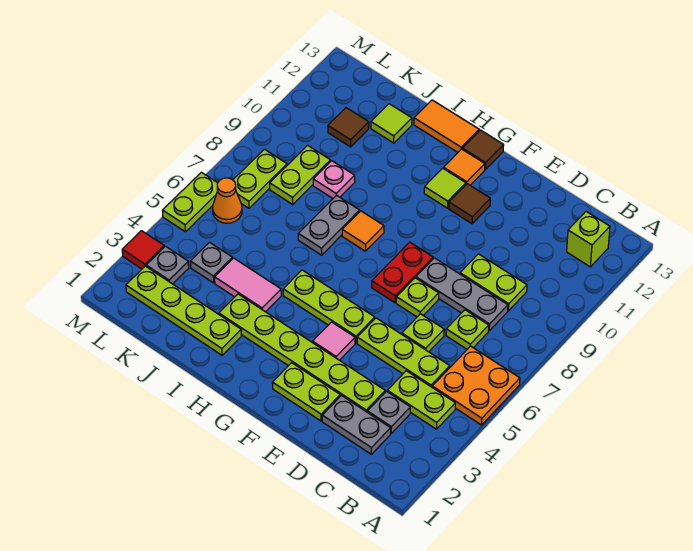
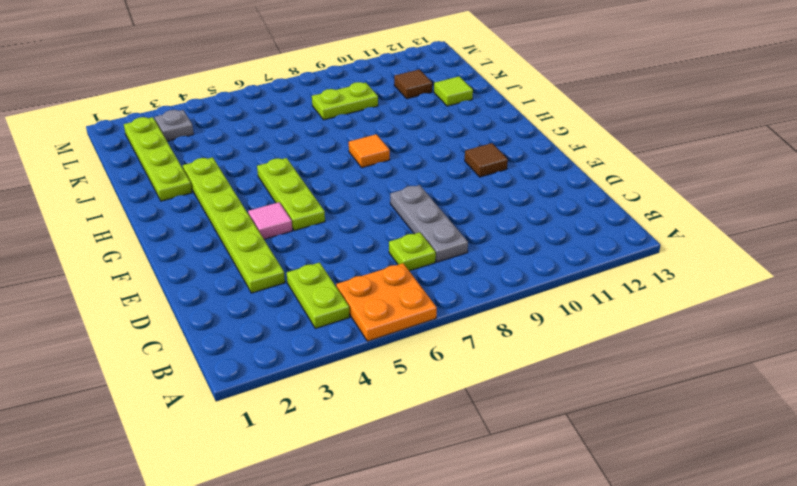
none -> lime brick B12 level 1
none -> grey plate C2:D2 level 1
none -> grey plate C3 level 1
none -> lime plate C5:E5 level 1

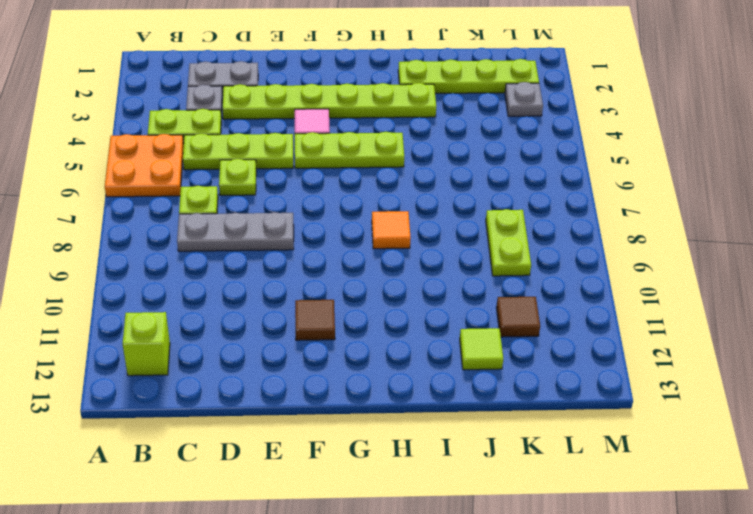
none -> lime plate C9:D9 level 1
none -> lime plate E2:F2 level 1
none -> lime plate E7 level 1
none -> red plate F7:F8 level 1

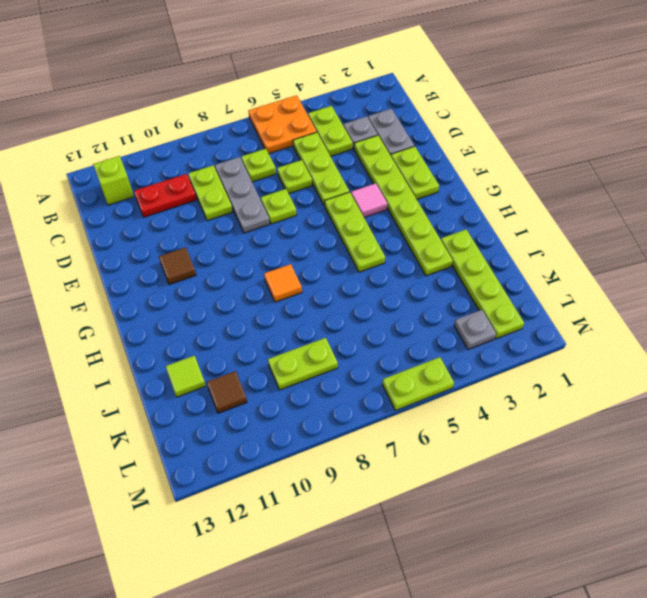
red plate C10:C11 level 1 -> red plate F7:F8 level 1
none -> lime tile G11 level 1
none -> orange tile G12 level 1
none -> brown tile G13 level 1
none -> orange tile H13:I13 level 1

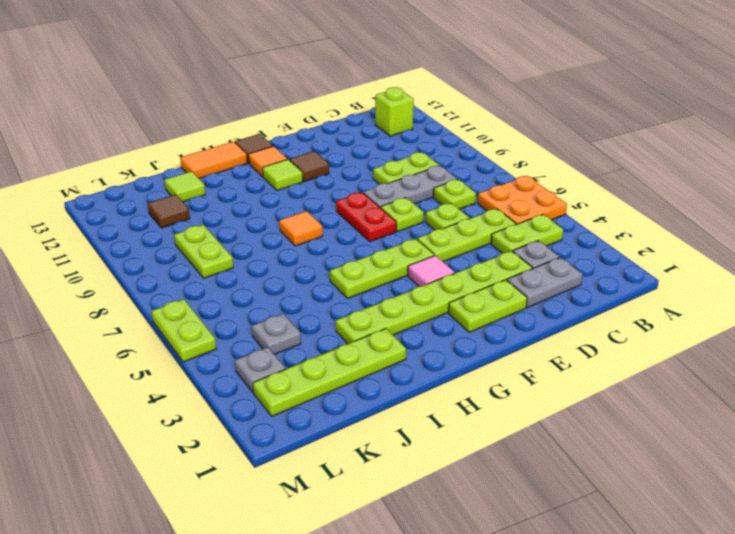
none -> pink tile I4:J4 level 1
none -> grey plate I7:I8 level 1
none -> pink plate J9 level 1
none -> orange cone L6 level 1

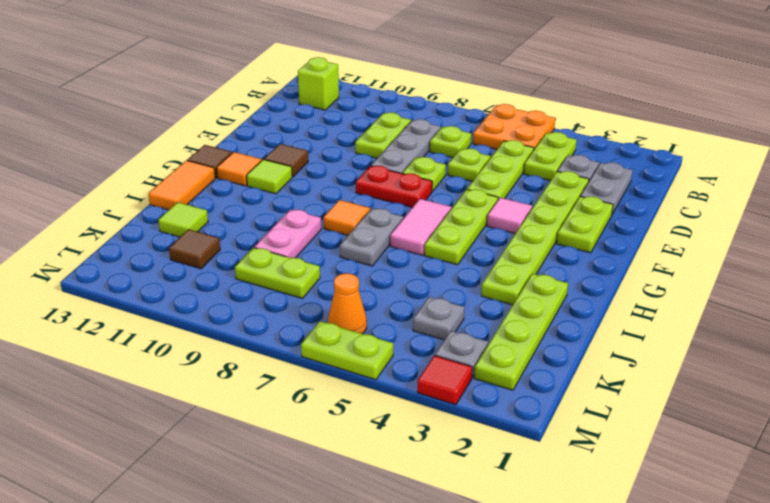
pink tile G6:H6 level 1 -> pink tile I4:J4 level 1
grey plate H7:I7 level 1 -> grey plate I7:I8 level 1
pink plate I9:J9 level 1 -> pink plate J9 level 1
none -> lime plate L7:L8 level 1

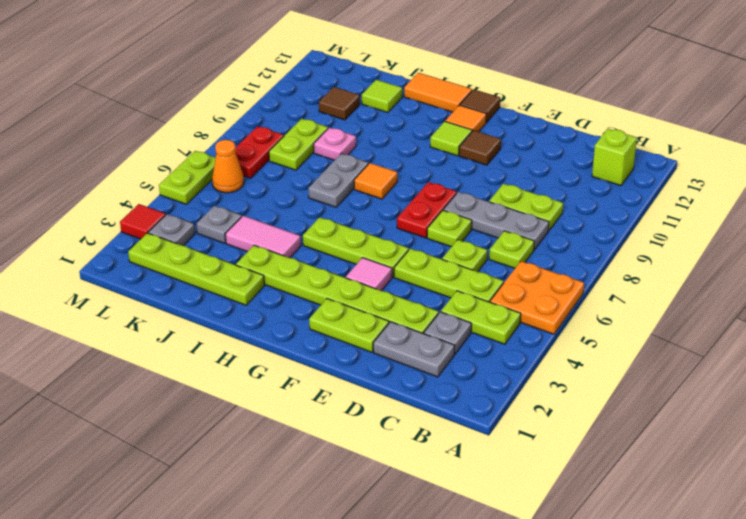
red plate L7:L8 level 1 -> lime plate L7:L8 level 1

